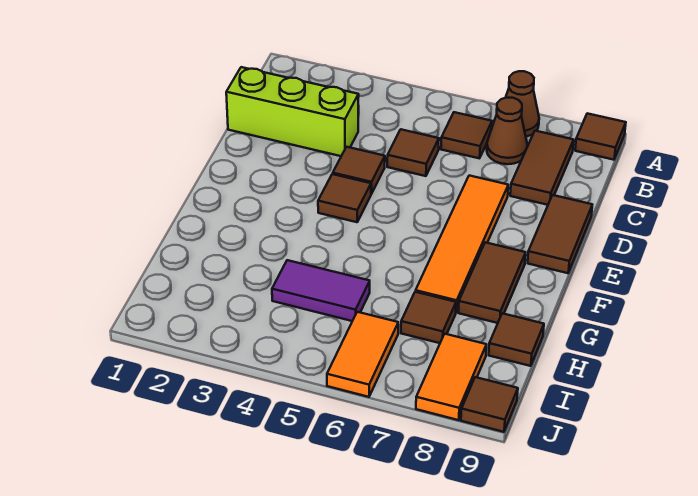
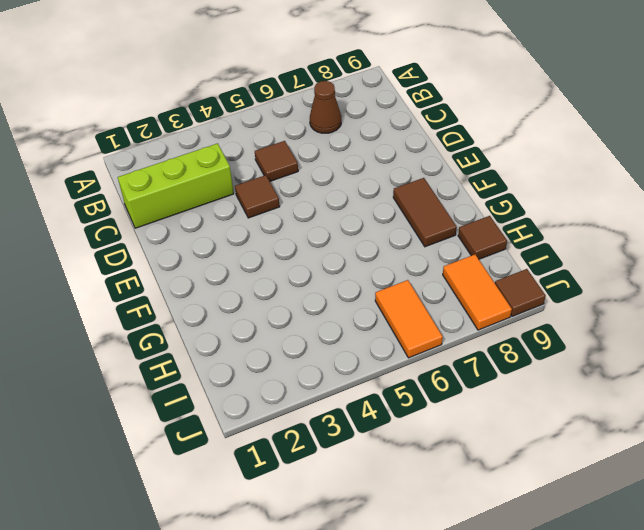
none -> brown cone A7 level 1
none -> brown tile A9 level 1
none -> brown tile B6 level 1

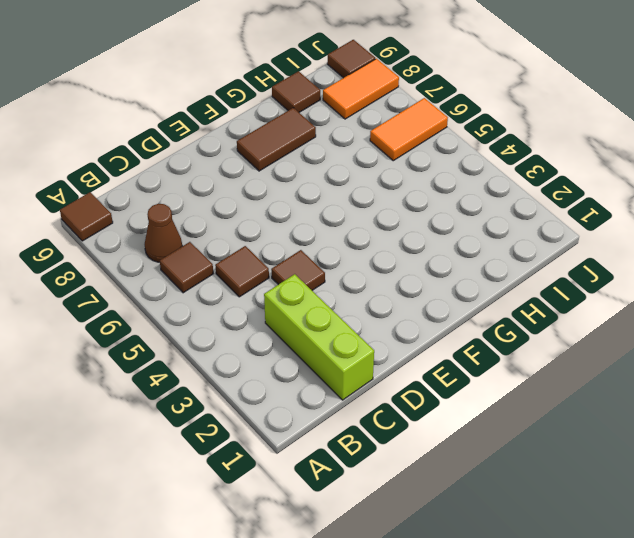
none -> brown cone A7 level 1
none -> brown tile B8:C8 level 1
none -> orange tile D7:G7 level 1

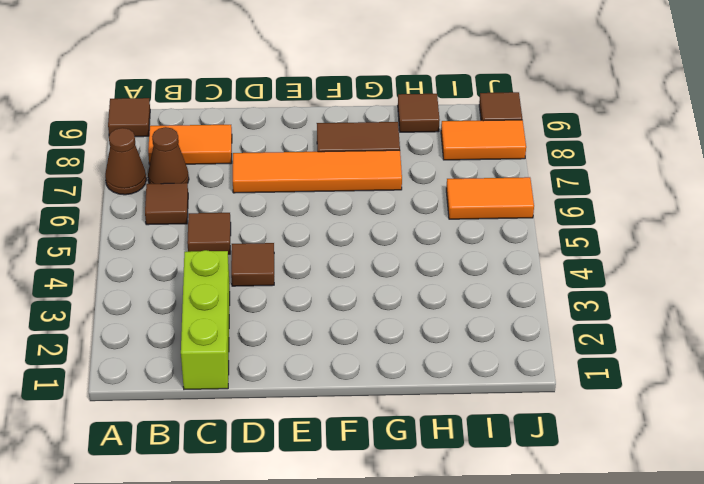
orange tile B8:C8 level 1 -> brown tile B8:C8 level 1
none -> brown tile D9:E9 level 1
none -> brown tile E4 level 1
none -> purple tile H4:H5 level 1

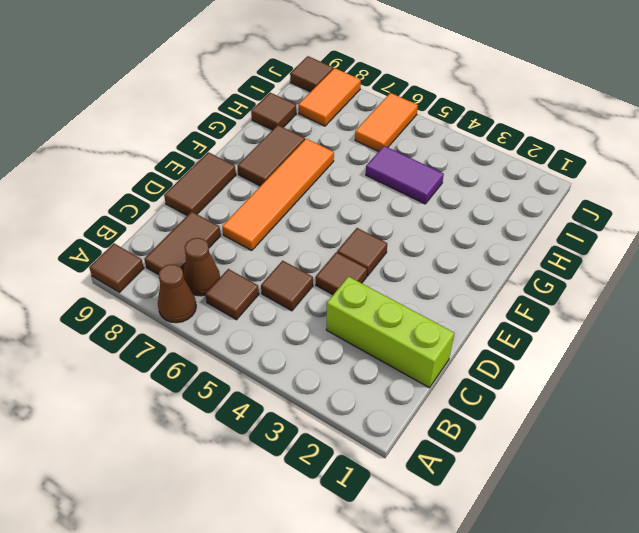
none -> brown tile H7 level 1

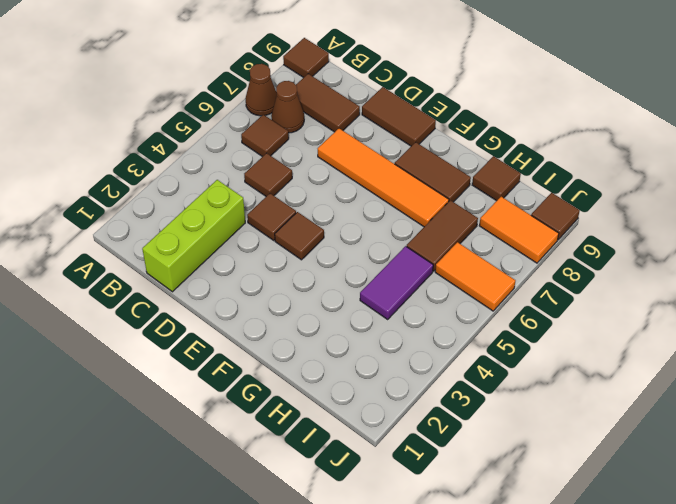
brown tile H6:H7 level 1 -> brown tile H7 level 1

